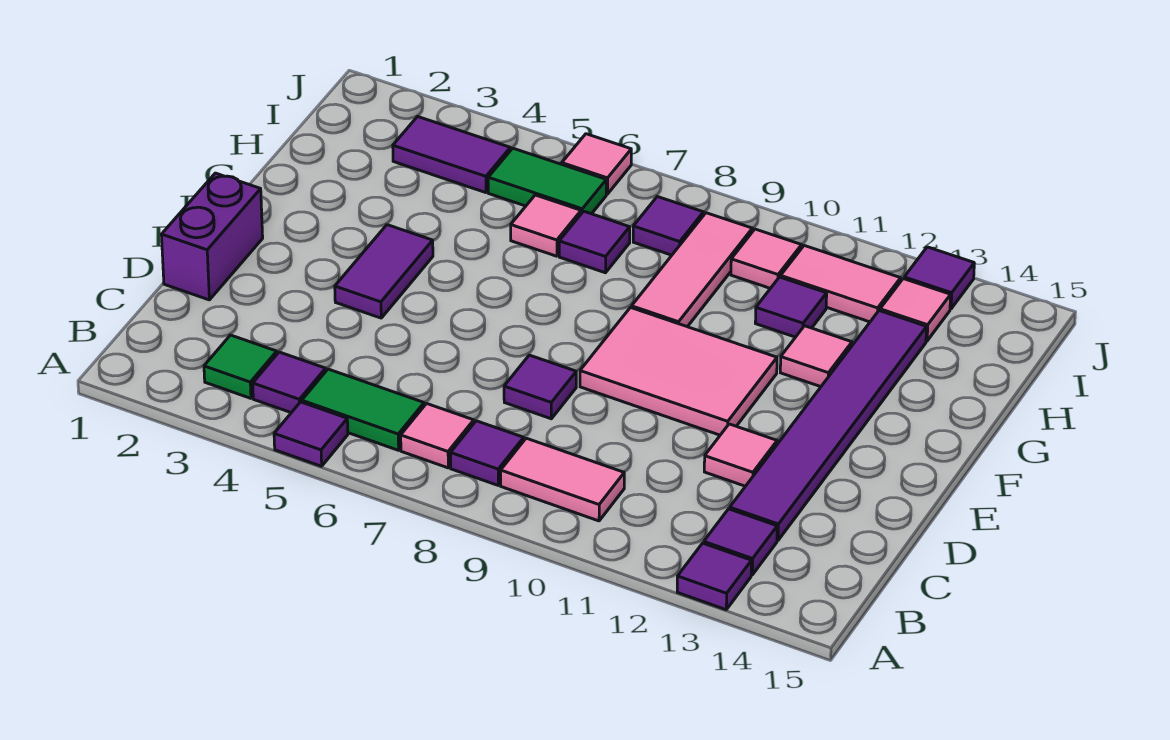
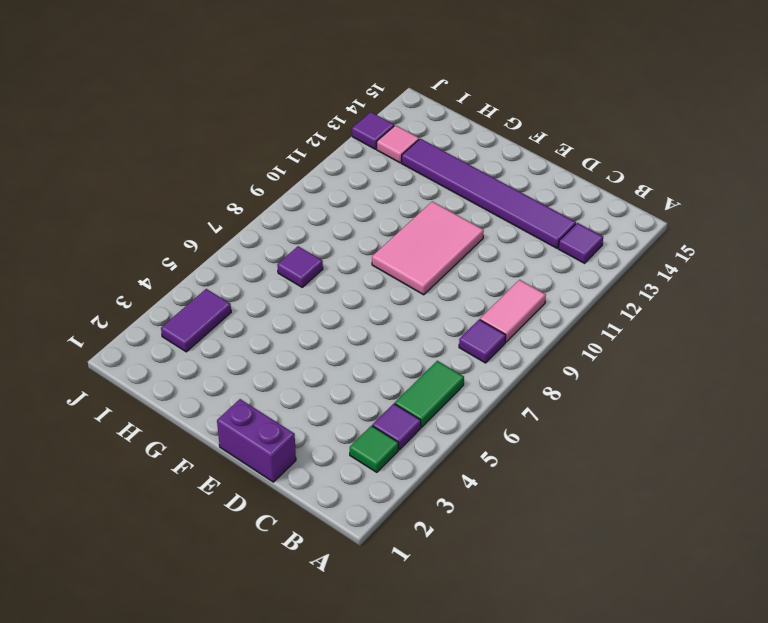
none -> purple tile A5 level 1
none -> purple tile A13 level 1
none -> pink tile B7 level 1

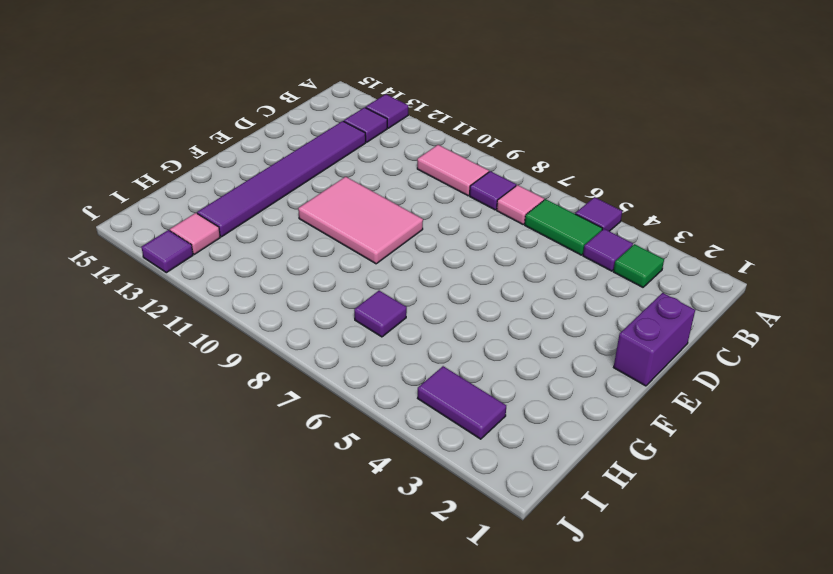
none -> purple tile D8 level 1
none -> pink tile D12 level 1
none -> purple tile E4:F4 level 1

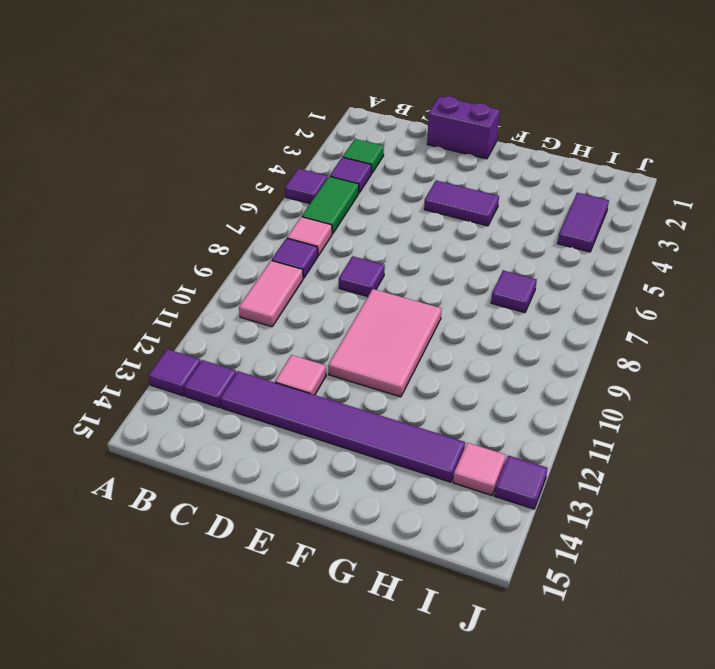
none -> pink tile G9:I9 level 1
none -> pink tile G12 level 1
none -> pink tile H6 level 1

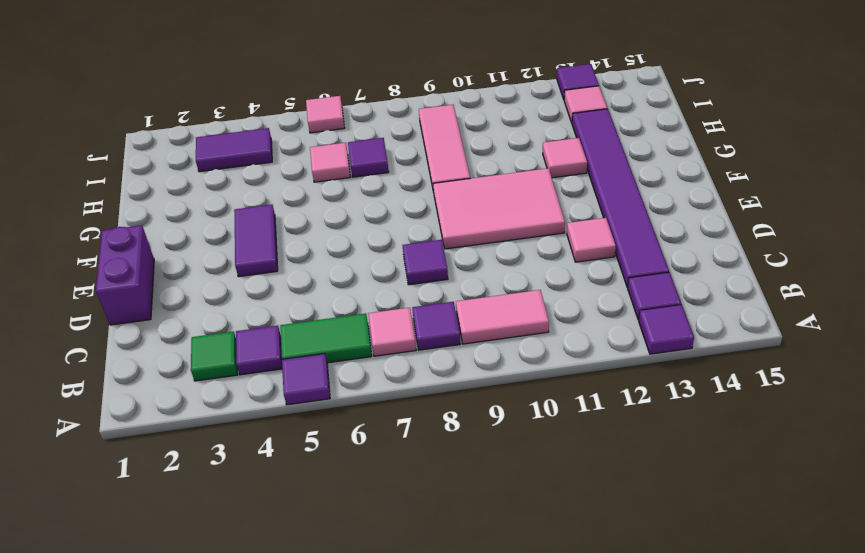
none -> purple tile H11 level 1
none -> green tile I5:I6 level 1
none -> purple tile I8 level 1

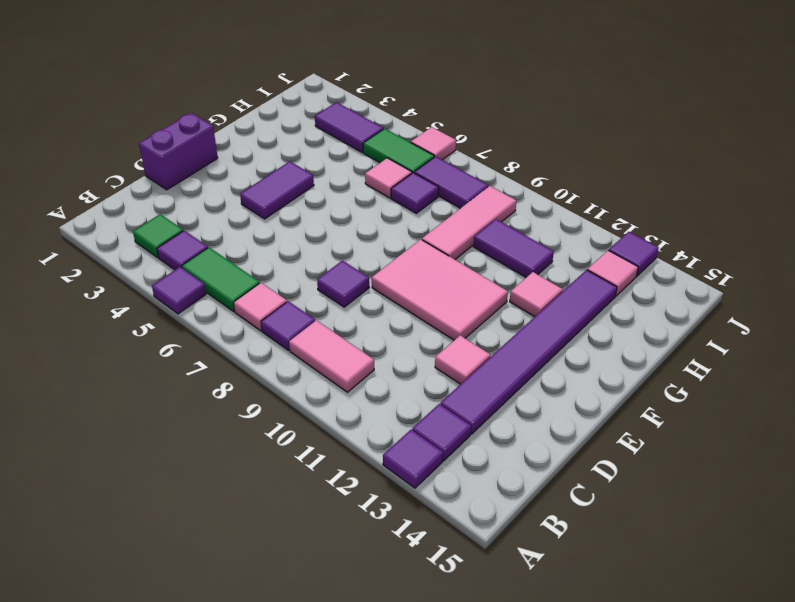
purple tile H10:H11 level 1 -> purple tile H11 level 1
purple tile I7:I8 level 1 -> purple tile I8 level 1
none -> pink tile I10 level 1
none -> pink tile I11:I12 level 1

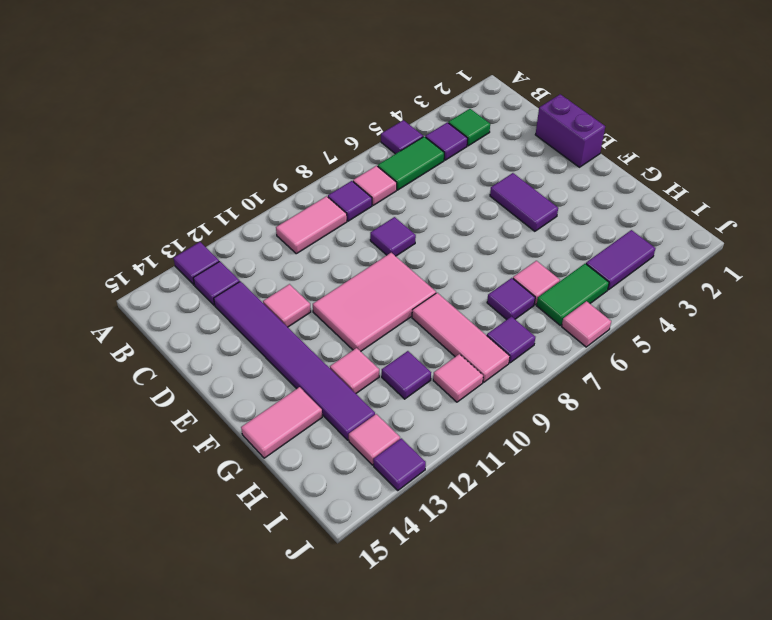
pink tile G14:G15 level 1 -> pink tile I11:I12 level 1

